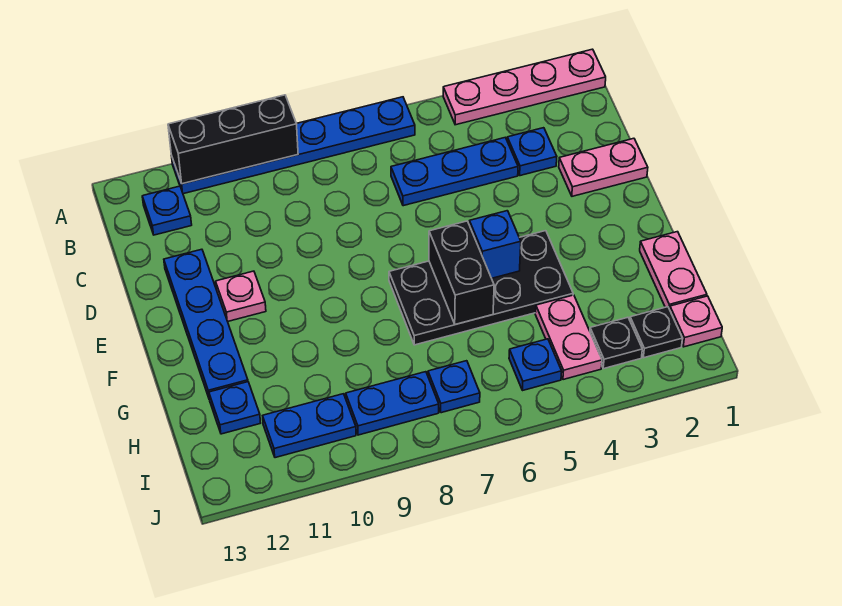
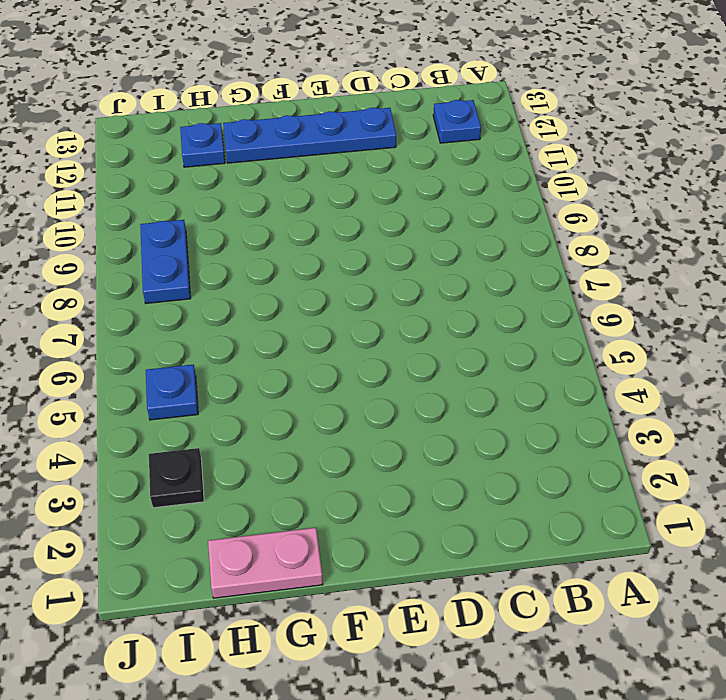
none -> pink plate A1:A4 level 1
none -> blue plate A6:A11 level 1
none -> blue plate C3 level 1

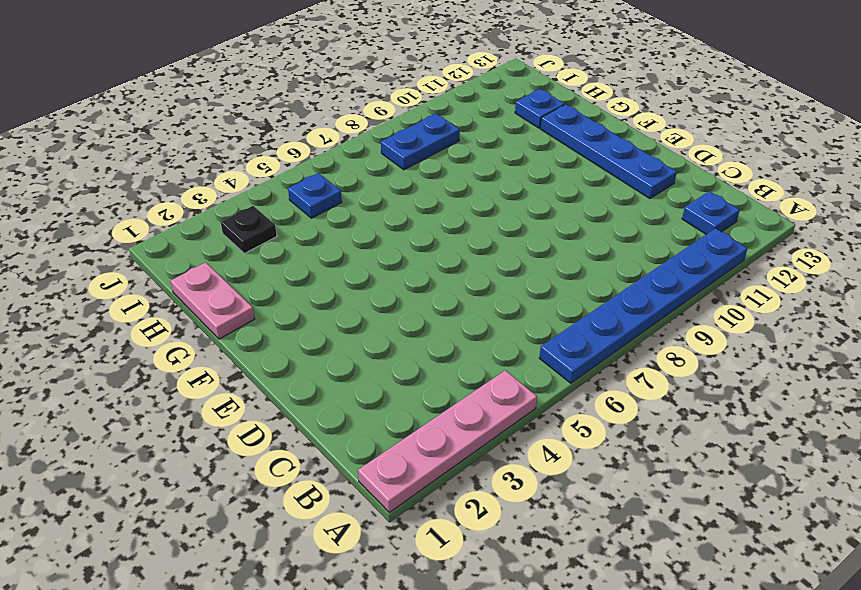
none -> blue plate C3 level 1
none -> blue plate C4:C6 level 1
none -> pink plate D1:D2 level 1

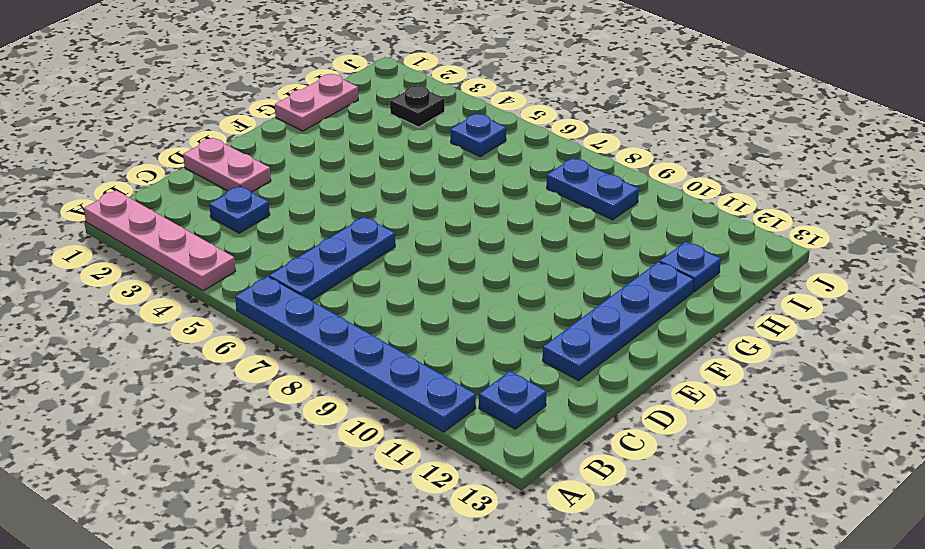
blue plate B6:D6 level 1 -> blue plate C4:C6 level 1
none -> pink plate E11 level 1
none -> black plate F4:G7 level 1
none -> pink plate H4:I4 level 1

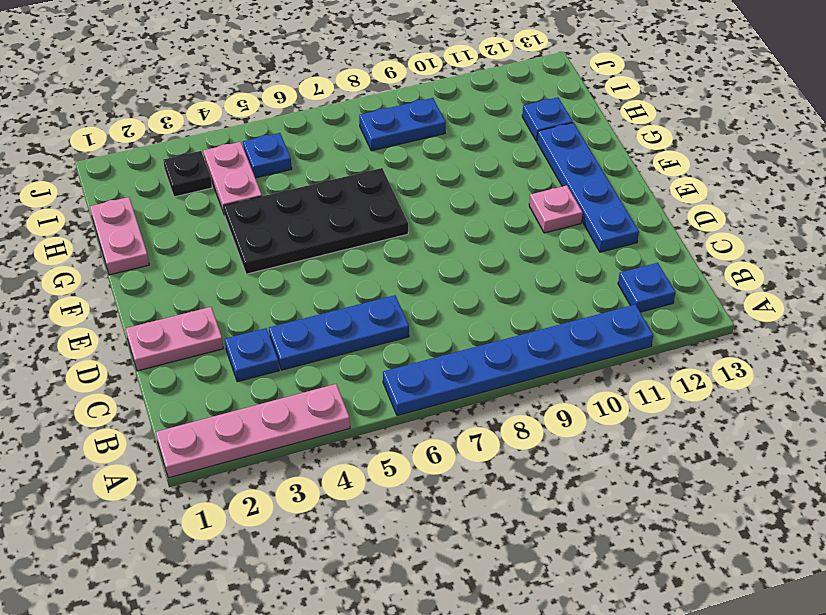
none -> pink plate I1 level 1
none -> black plate I2 level 1
none -> blue plate I7 level 1

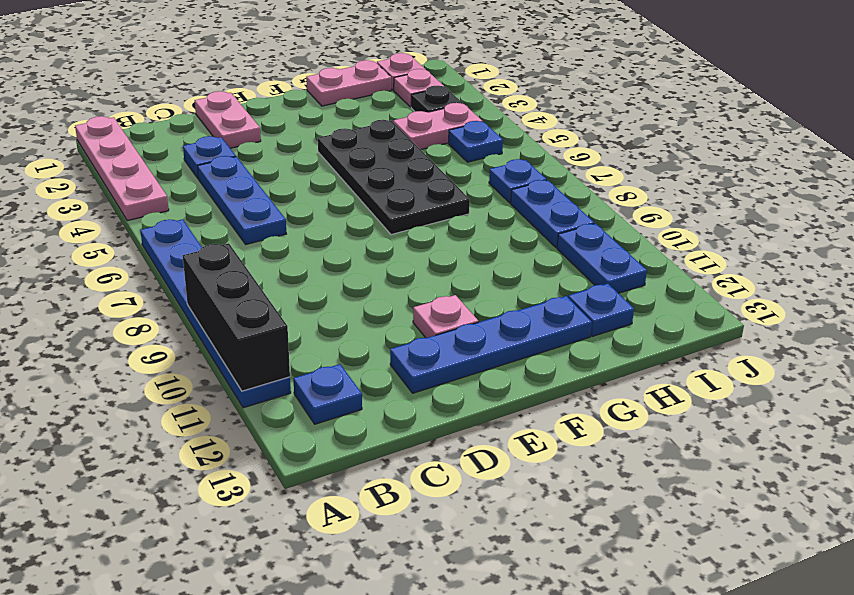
pink plate I2 level 1 -> black plate I2 level 1
none -> blue brick F5 level 2
none -> black brick F6:G6 level 2

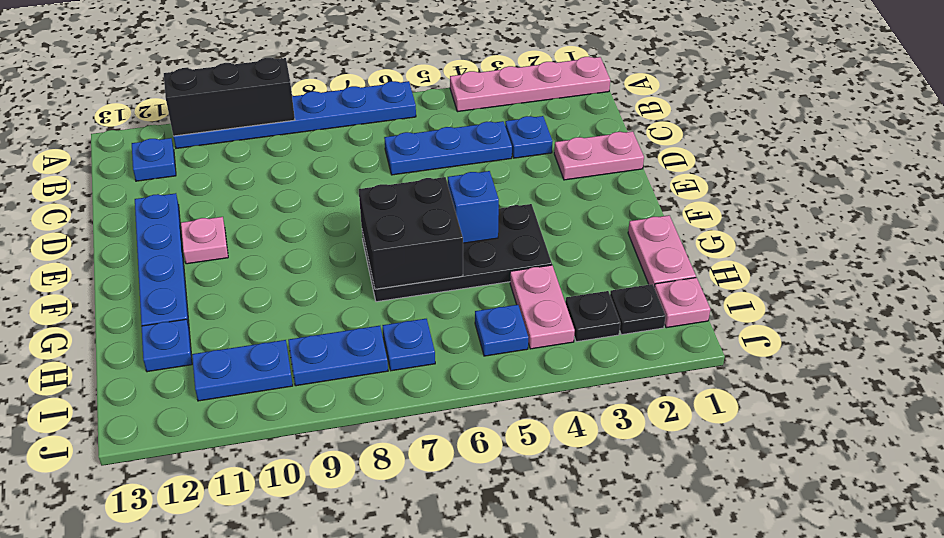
black brick F6:G7 level 2 -> black brick F6:G6 level 2

